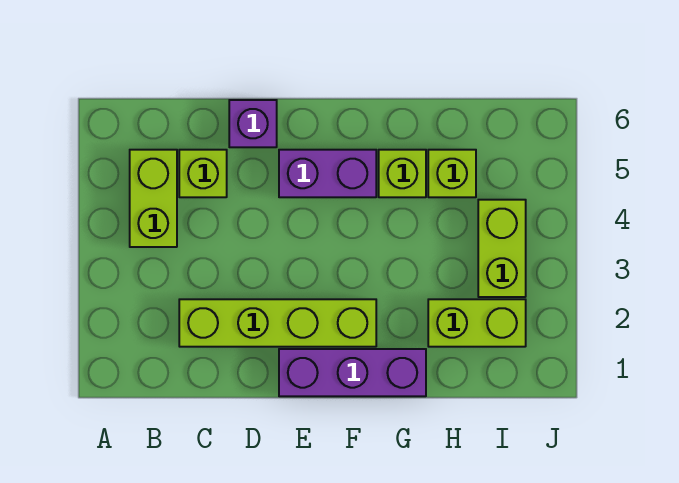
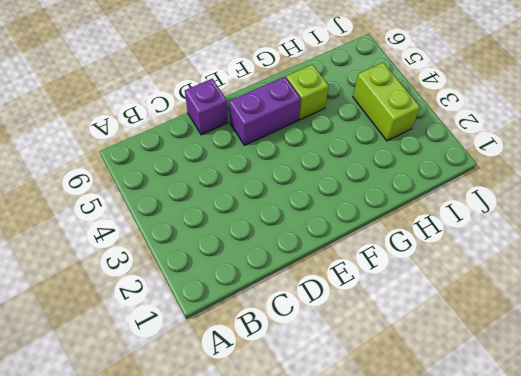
none -> lime brick B4:B5 level 1
none -> lime brick C2:F2 level 1

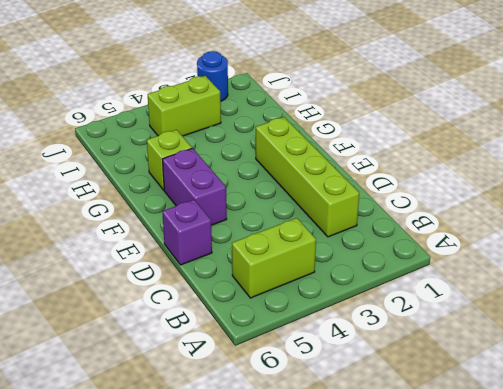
blue round brick J2 level 1 -> none
none -> lime brick C5 level 1
none -> purple brick E1:G1 level 1

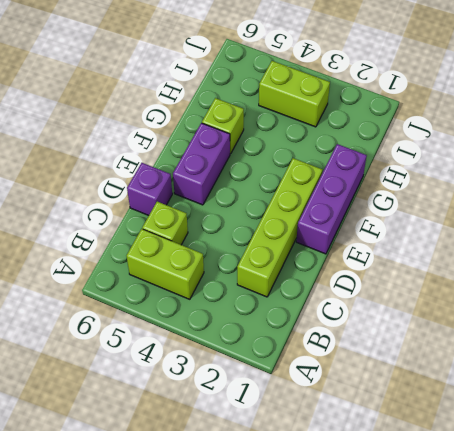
none -> lime brick H2:I2 level 1
none -> lime brick H5 level 1

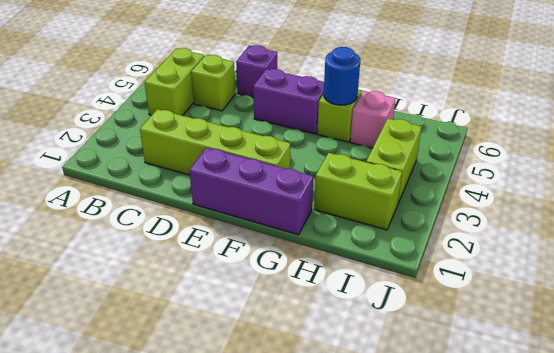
blue round brick G5 level 2 -> none
pink brick H5 level 1 -> lime brick H5 level 1

